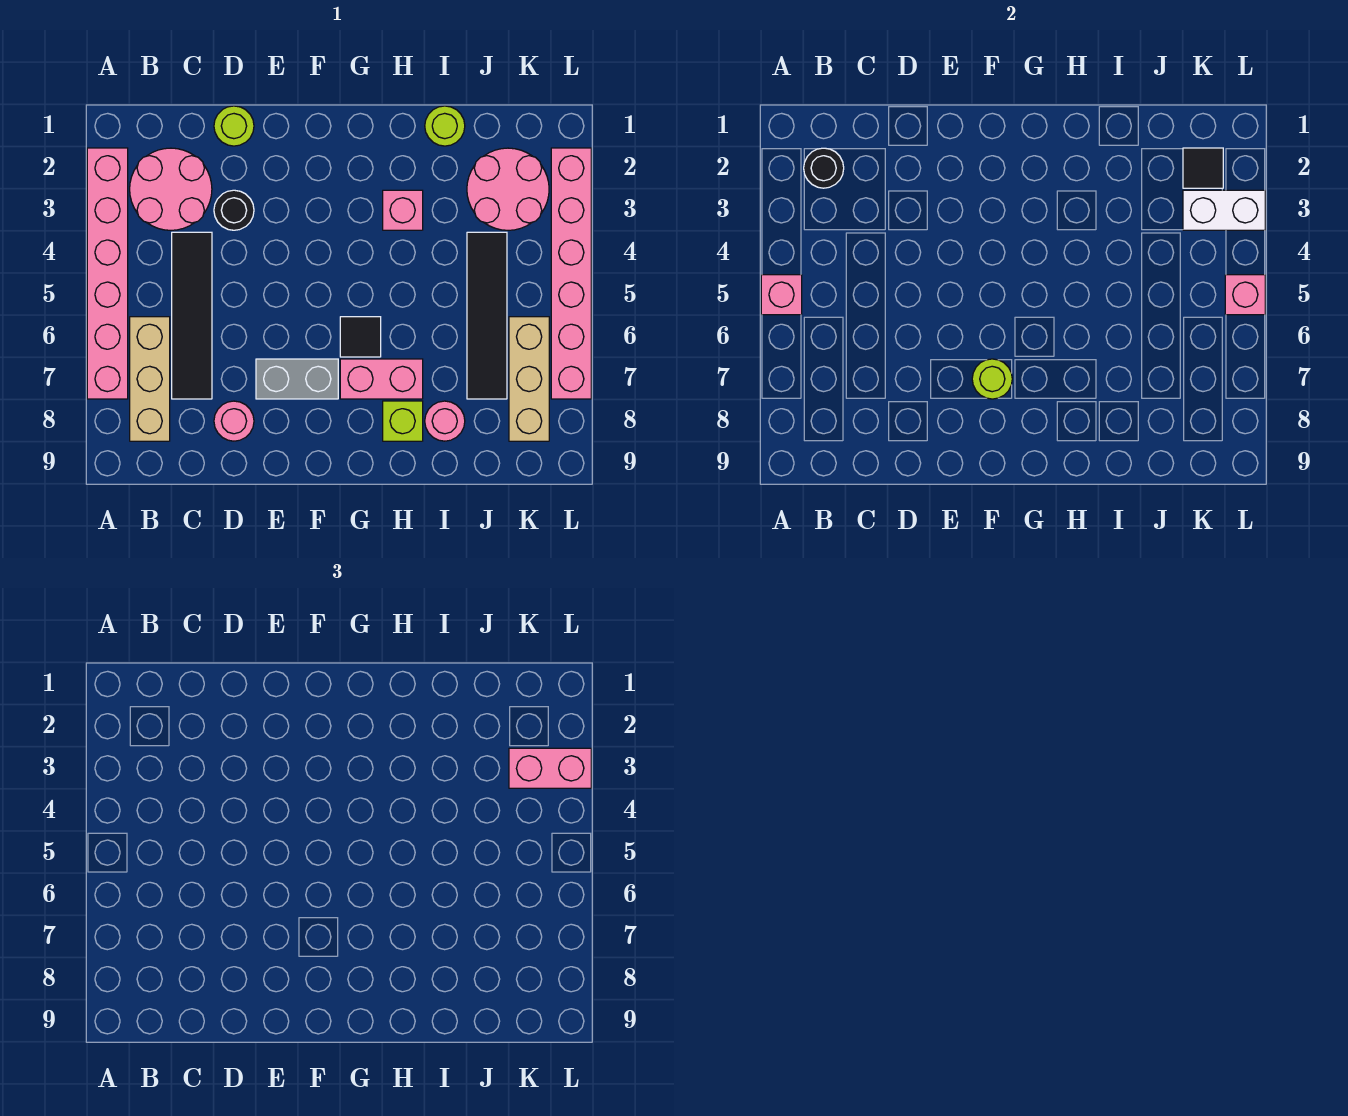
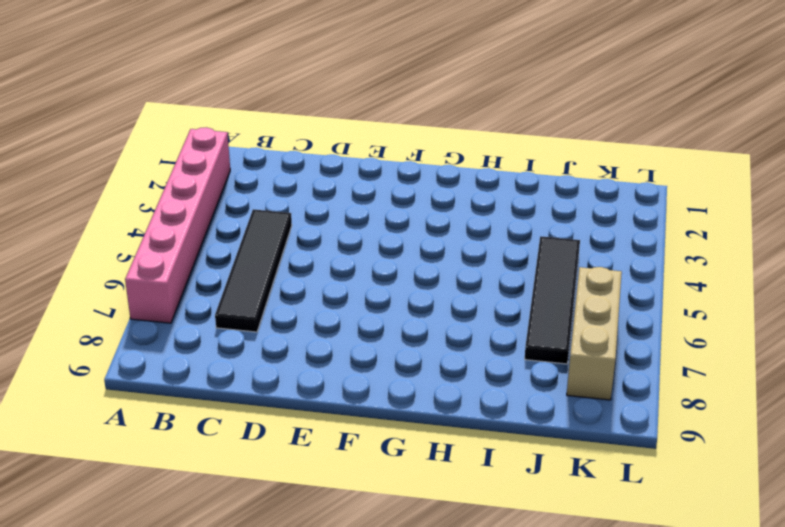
none -> pink round brick B2:C3 level 1
none -> tan brick B6:B8 level 1
none -> lime round brick D1 level 1

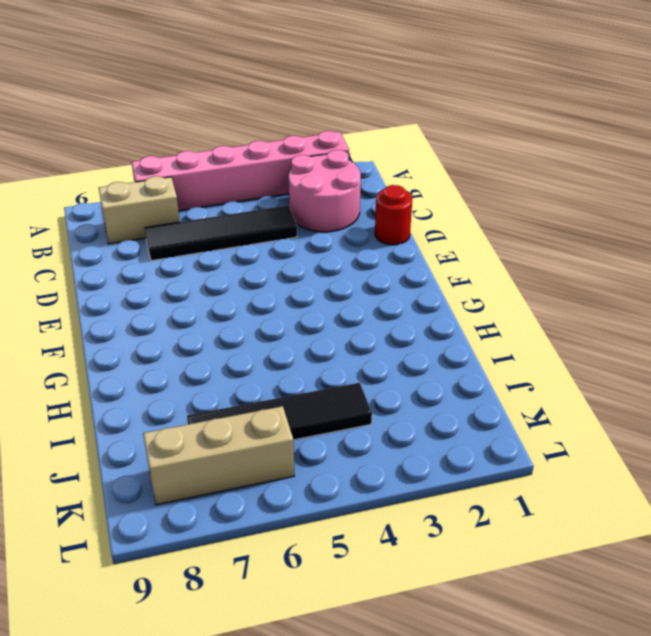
tan brick B7:B8 level 1 -> tan brick B6:B8 level 1
red round brick D1 level 1 -> lime round brick D1 level 1
none -> black round brick D3 level 1
none -> pink round brick D8 level 1
none -> grey brick E7:F7 level 1

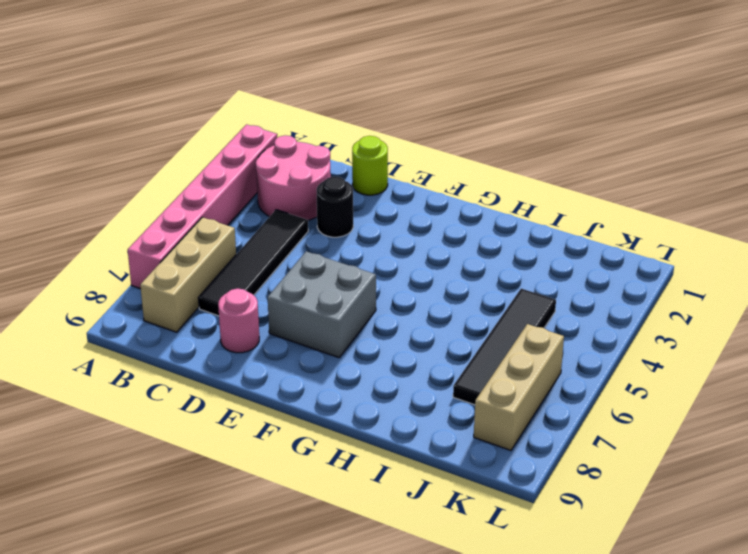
grey brick E6:F7 level 1 -> grey brick E7:F7 level 1
none -> black tile G6 level 1
none -> pink brick G7:H7 level 1
none -> pink brick H3 level 1

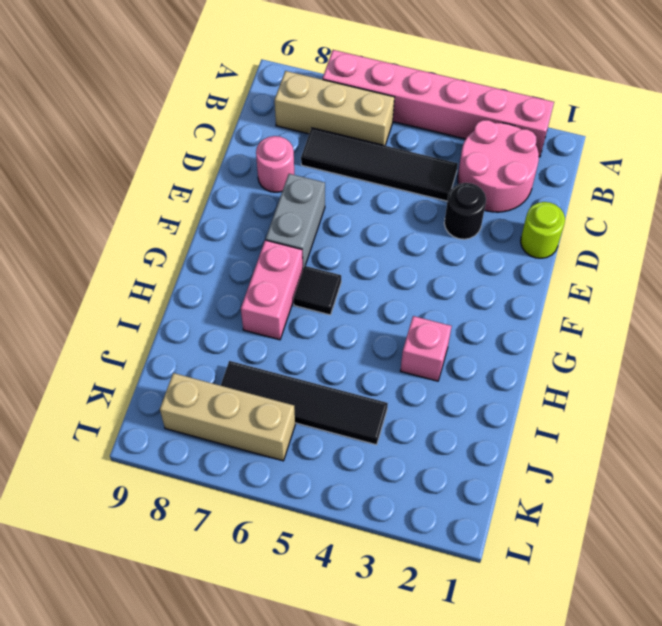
none -> lime brick H8 level 1
none -> lime round brick I1 level 1
none -> pink round brick I8 level 1

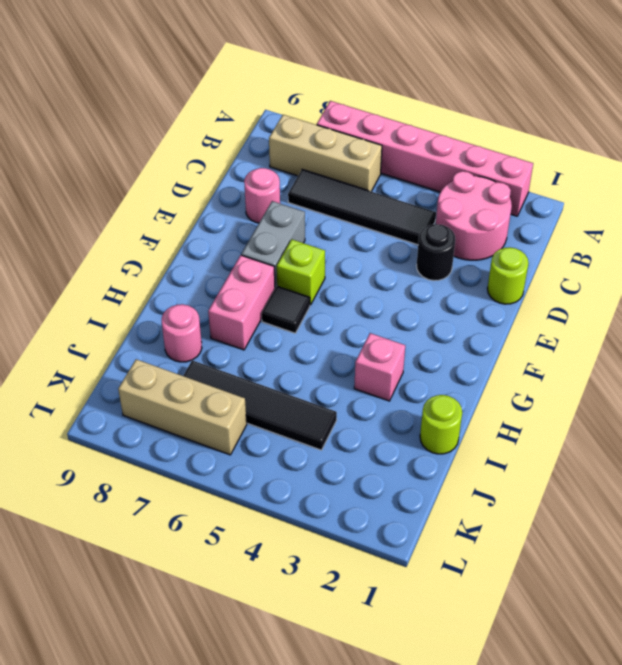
lime brick F6 level 1 -> lime brick H8 level 1
none -> pink round brick J2:K3 level 1
none -> pink brick L2:L7 level 1
none -> pink brick A5 level 2

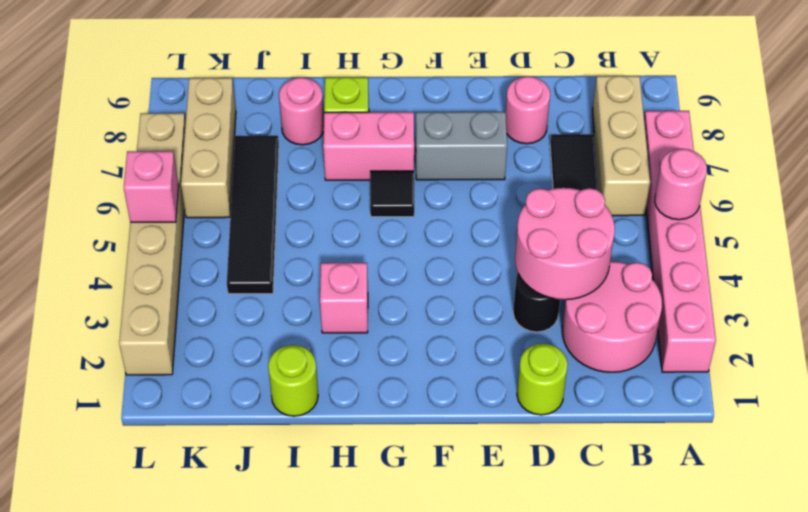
pink round brick A5 level 2 -> pink brick A5 level 2
pink round brick C3:D4 level 2 -> pink round brick J2:K3 level 1
tan brick L2:L7 level 1 -> pink brick L2:L7 level 1
none -> black round brick B2 level 2
none -> lime round brick F7 level 2
none -> black tile K2 level 2

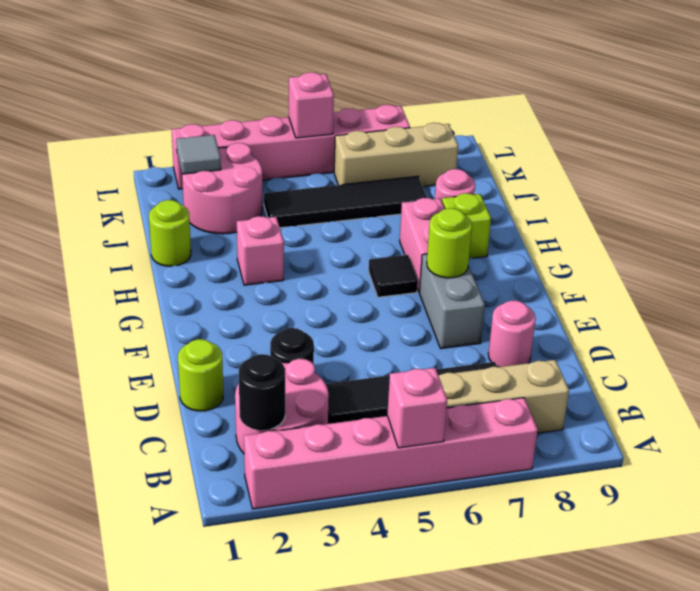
grey tile K2 level 2 -> black tile K2 level 2
none -> white brick K3:L3 level 2
none -> pink brick K3:L3 level 3

